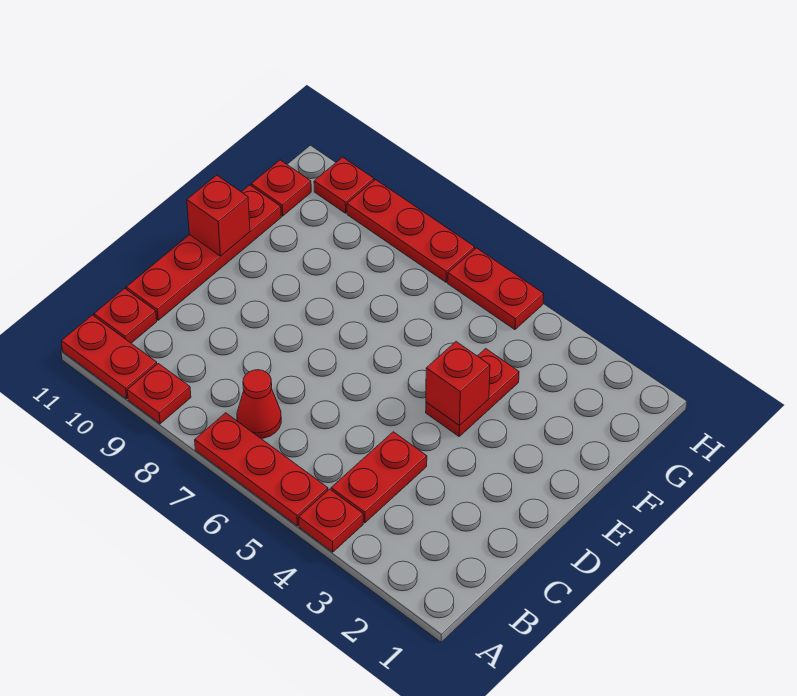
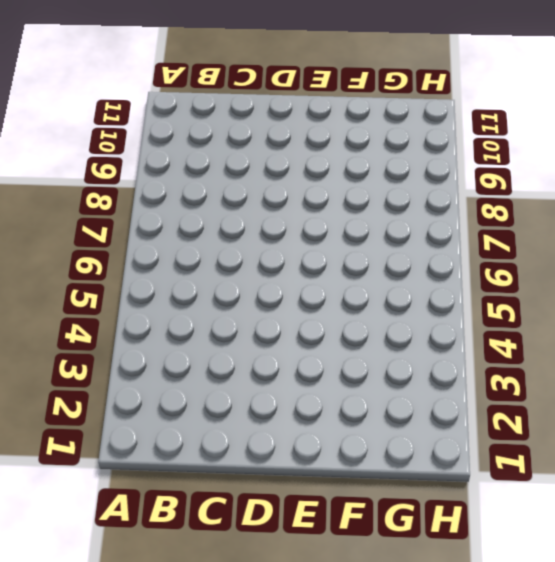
none -> red plate A4 level 1
none -> red plate A5:A7 level 1
none -> red plate A9 level 1

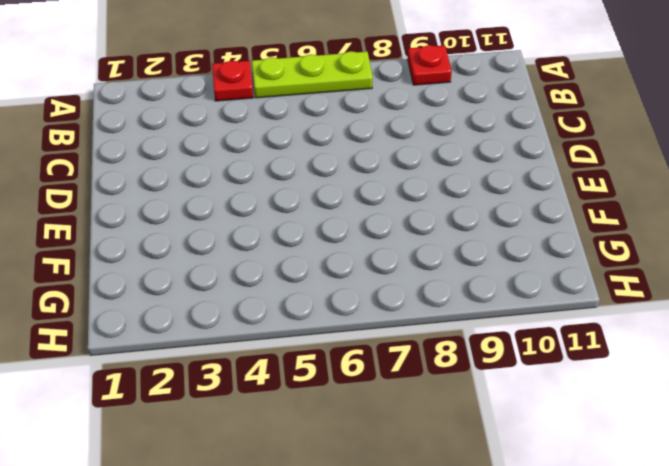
lime plate A5:A7 level 1 -> red plate A5:A7 level 1
none -> red plate A10:A11 level 1
none -> red plate B4:C4 level 1
none -> red cone B7 level 1

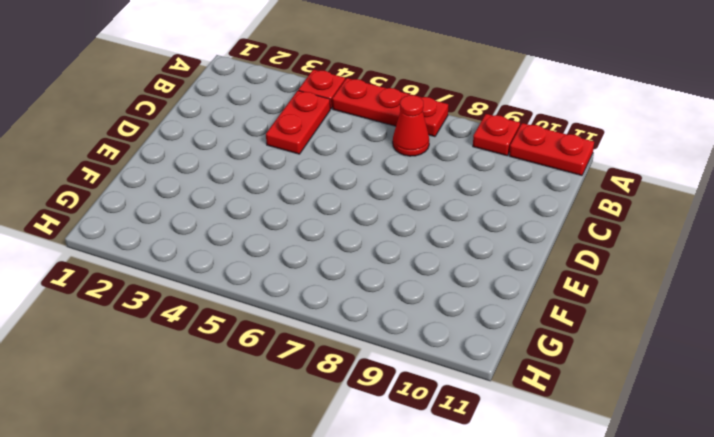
none -> red plate B11 level 1
none -> red plate C11:F11 level 1
none -> red plate E4:F4 level 1

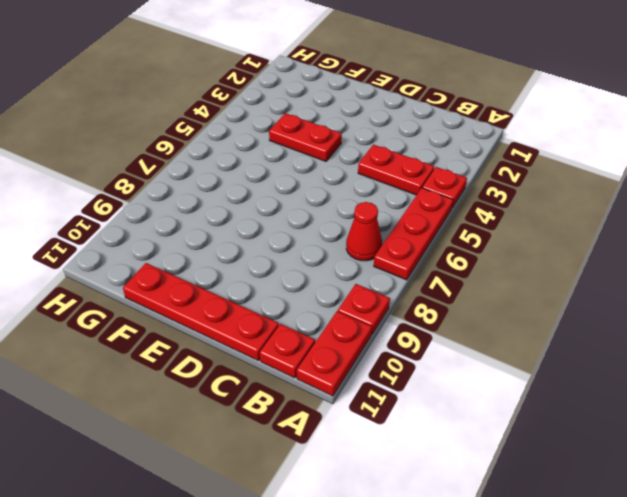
none -> red plate G11 level 1
none -> red plate H5:H6 level 1
none -> red plate H7:H9 level 1

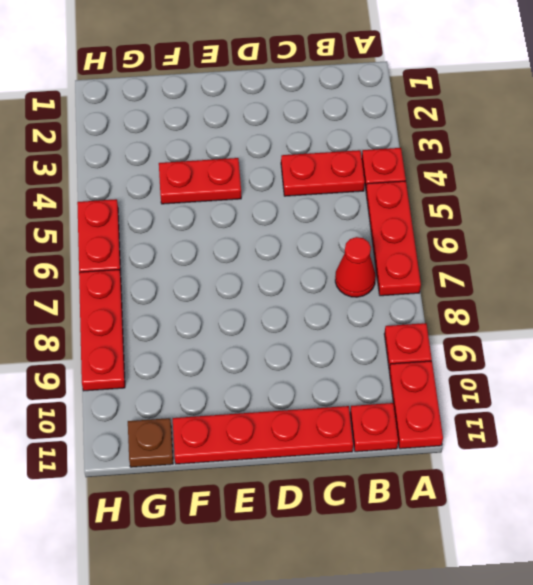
brown plate G11 level 1 -> red plate G11 level 1
none -> red plate H10 level 1
none -> red brick E4 level 2
none -> red brick E11 level 2

